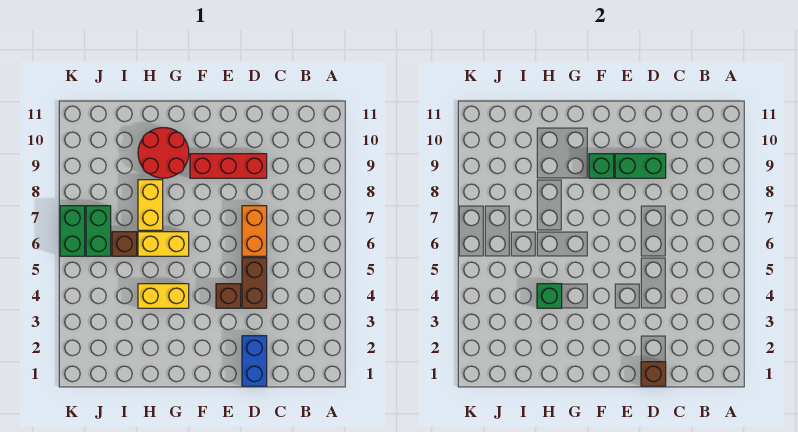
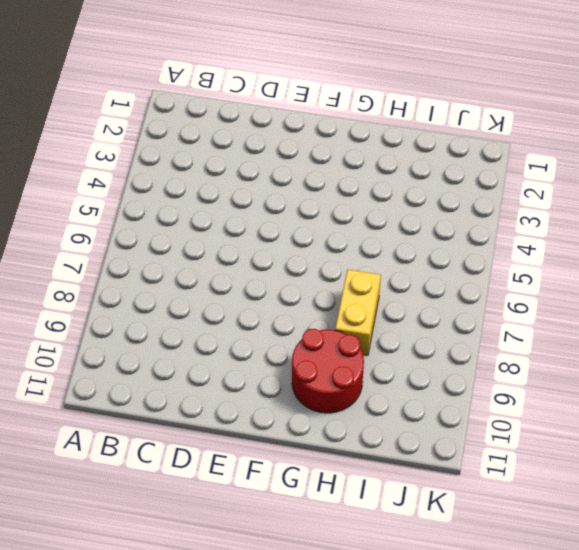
none -> blue brick D1:D2 level 1
none -> brown brick D4:D5 level 1
none -> orange brick D6:D7 level 1

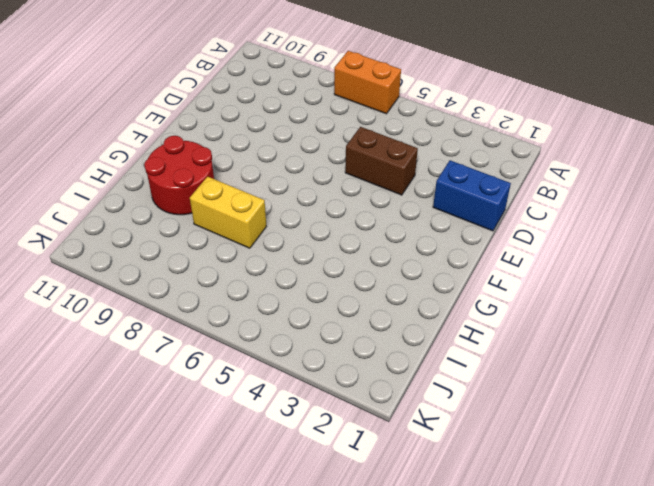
orange brick A6:A7 level 1 -> orange brick D6:D7 level 1
none -> red brick D9:F9 level 1
none -> brown brick E4 level 1
none -> yellow brick G4:H4 level 1

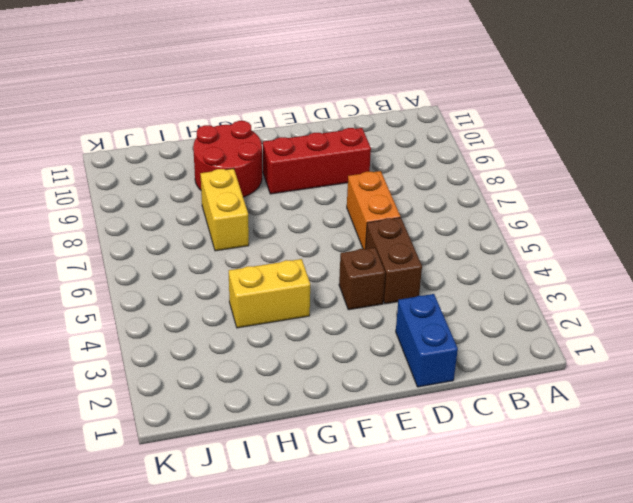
none -> yellow brick G6:H6 level 1
none -> brown brick I6 level 1
none -> green brick J6:J7 level 1

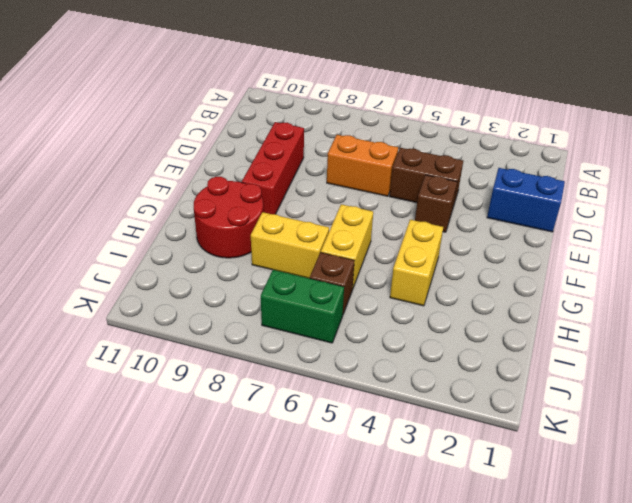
none -> green brick K6:K7 level 1
none -> brown brick D1 level 2
none -> green brick D9:E9 level 2

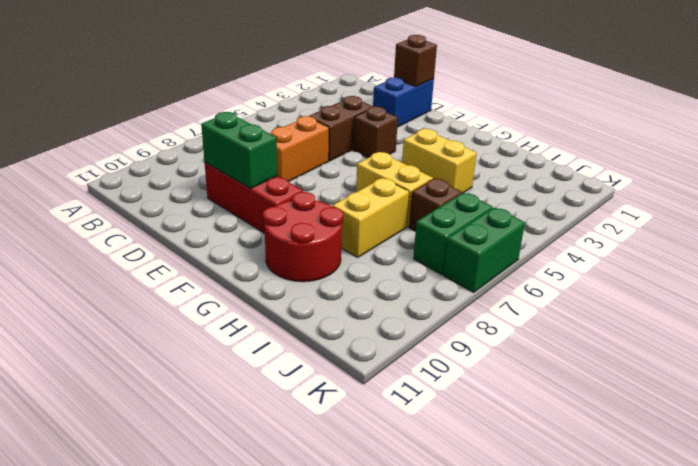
none -> green brick F9 level 2
none -> green brick H4 level 2

